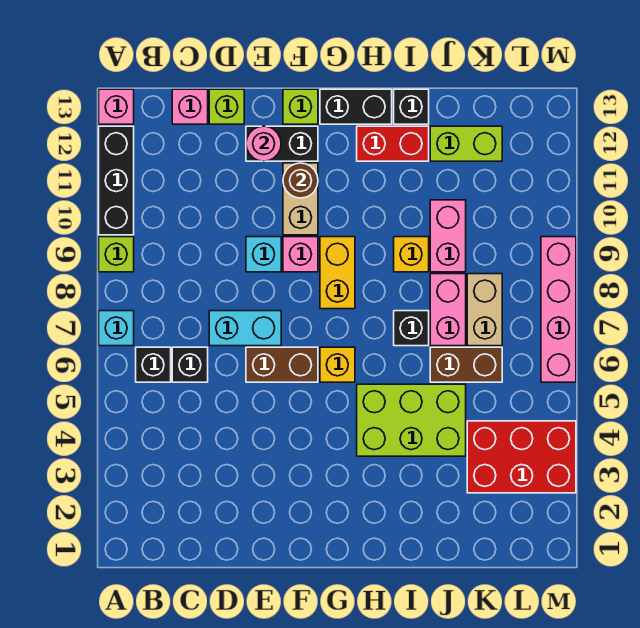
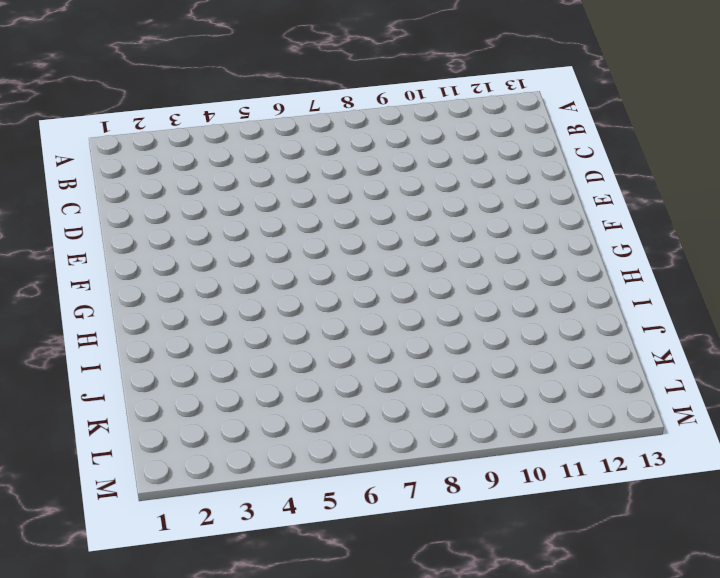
none -> cyan brick A7 level 1
none -> lime brick A9 level 1
none -> black brick A10:A12 level 1
none -> pink brick A13 level 1

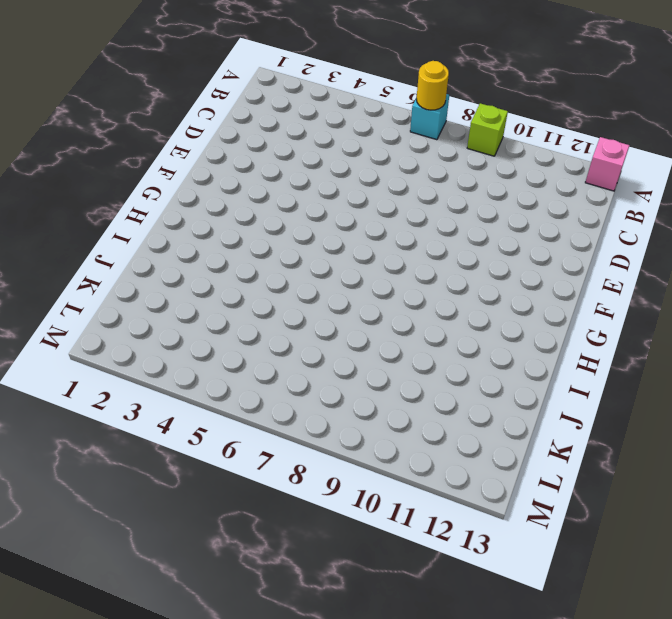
yellow round brick A7 level 2 -> none
none -> black brick A10:A12 level 1
none -> black brick B6 level 1
none -> black brick C6 level 1
none -> pink brick C13 level 1

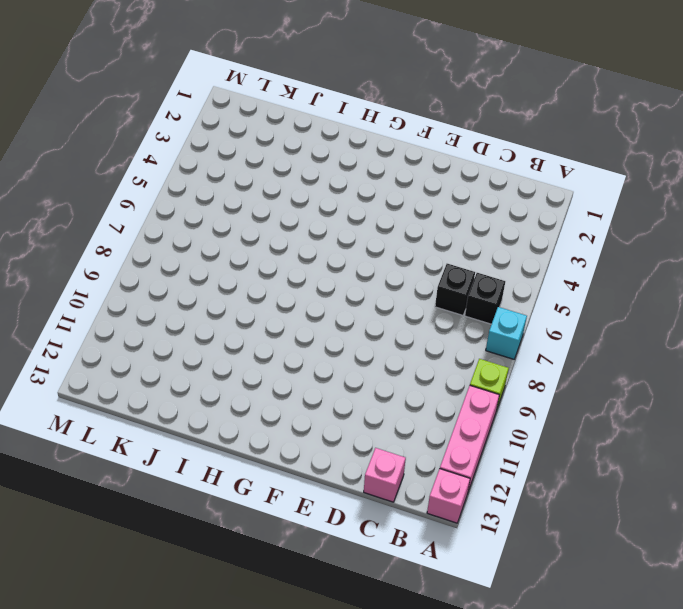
pink brick A10:A12 level 1 -> black brick A10:A12 level 1
none -> cyan brick D7:E7 level 1
none -> lime brick D13 level 1
none -> brown brick E6:F6 level 1
none -> cyan brick E9 level 1

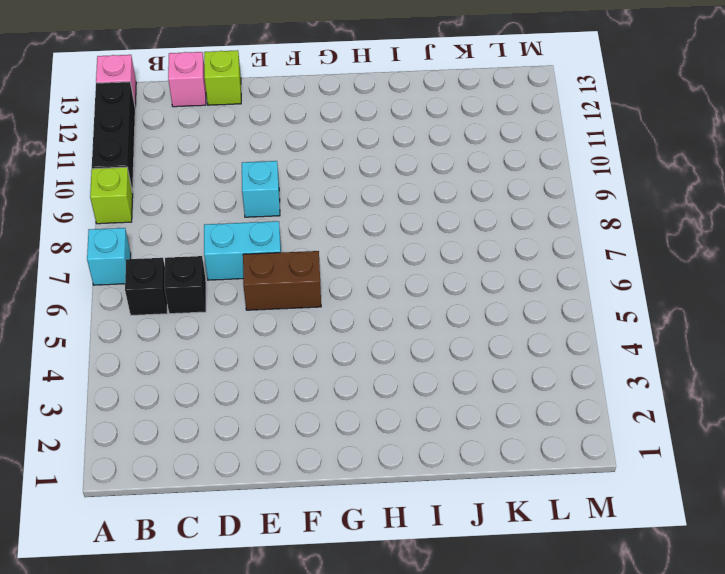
none -> black brick E12:F12 level 1
none -> pink brick F9 level 1
none -> tan brick F10:F11 level 1
none -> lime brick F13 level 1

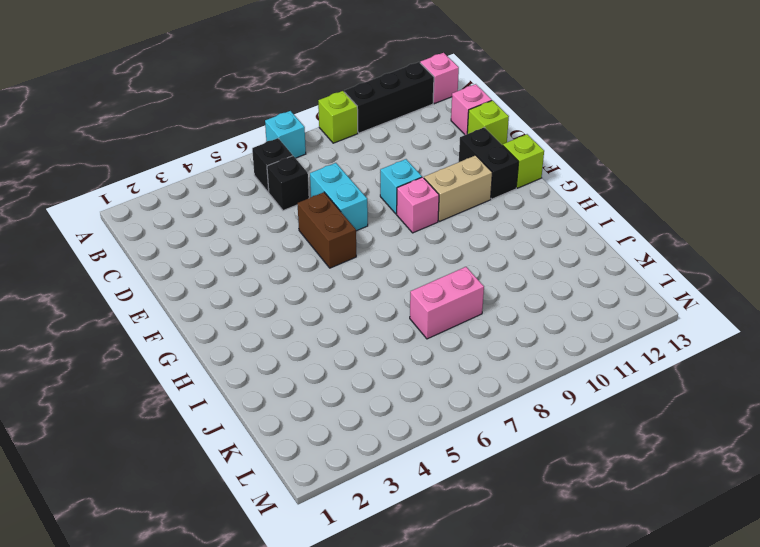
none -> yellow brick G6 level 1
none -> yellow brick G8:G9 level 1
none -> black brick G13:H13 level 1
none -> lime brick H4:J5 level 1

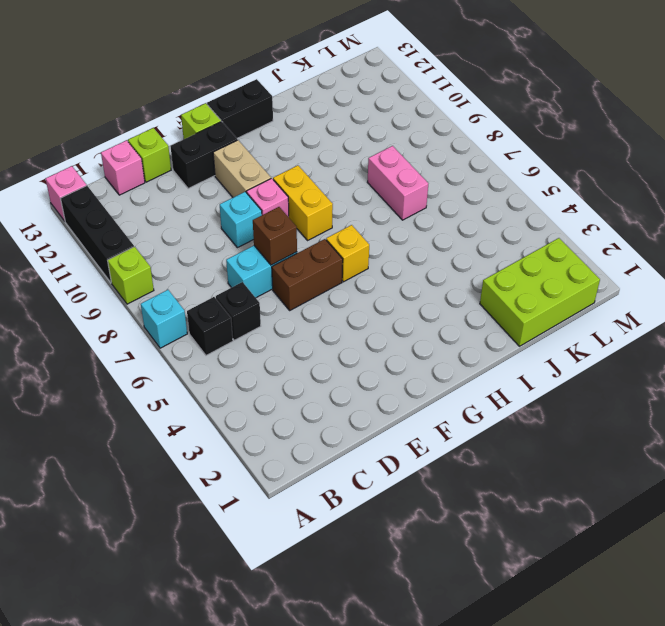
brown brick E7 level 2 -> none
lime brick J1:L2 level 1 -> lime brick H4:J5 level 1
none -> red brick H12:I12 level 1
none -> black brick I7 level 1
none -> yellow brick I9 level 1
none -> black brick I13 level 1

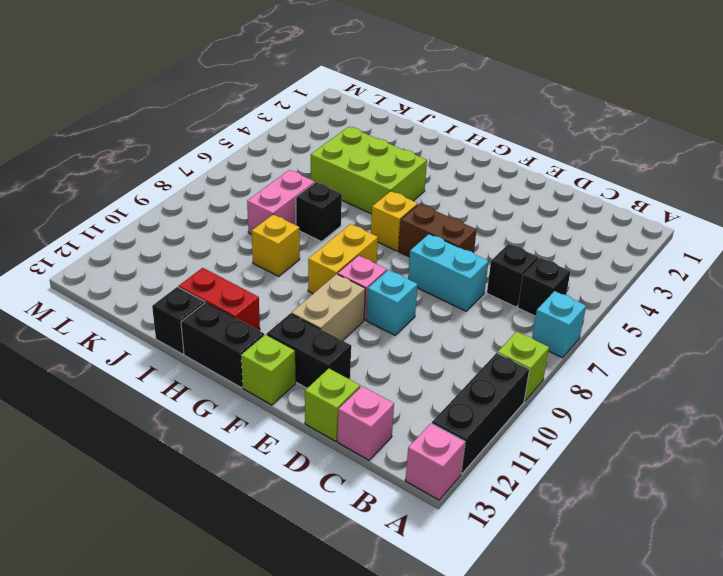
none -> brown brick J6:K6 level 1
none -> pink brick J9:J10 level 1
none -> lime brick J12:K12 level 1
none -> red brick K3:M4 level 1

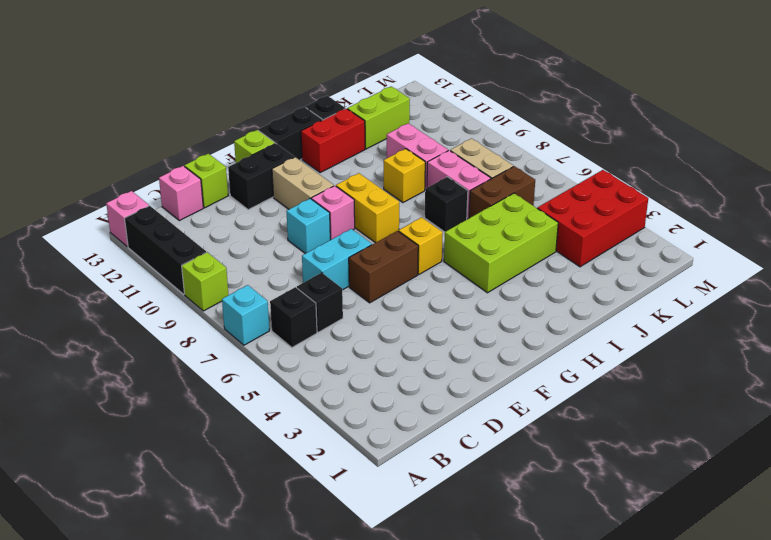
none -> pink brick M6:M9 level 1
none -> pink round brick E12 level 2
none -> brown round brick F11 level 2

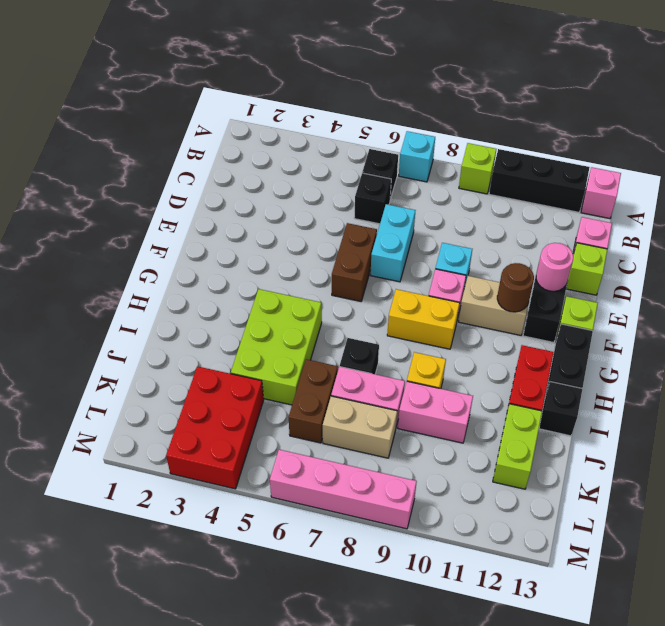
none -> yellow brick G6 level 1

